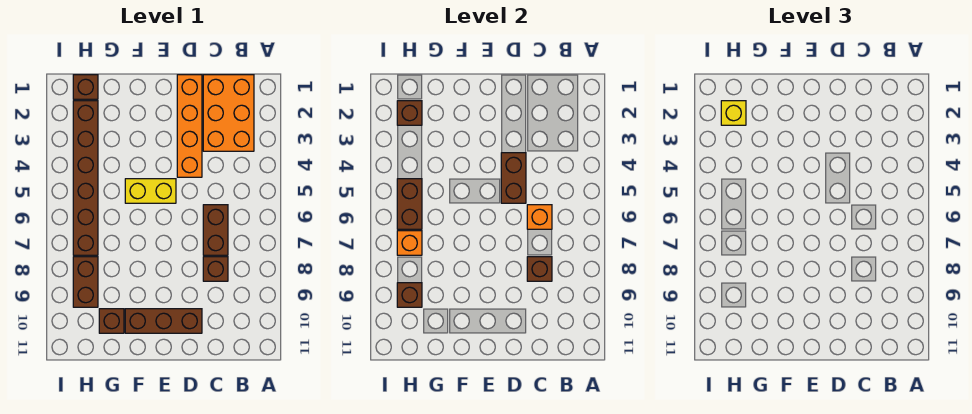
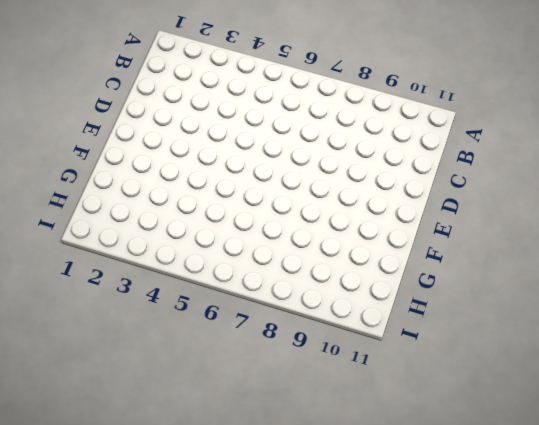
none -> orange brick B1:C3 level 1
none -> brown brick C6:C7 level 1
none -> brown brick C8 level 1

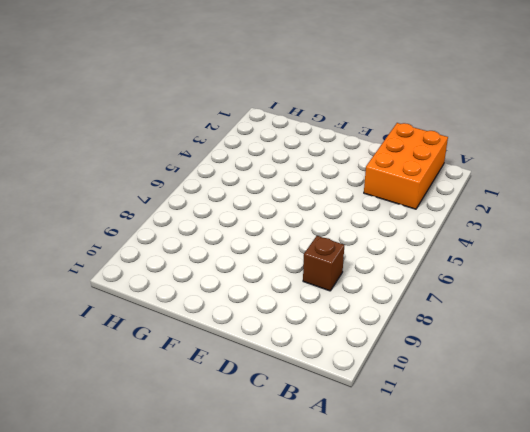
none -> brown brick C6:C7 level 1
none -> orange brick D1:D4 level 1
none -> brown brick D10:F10 level 1

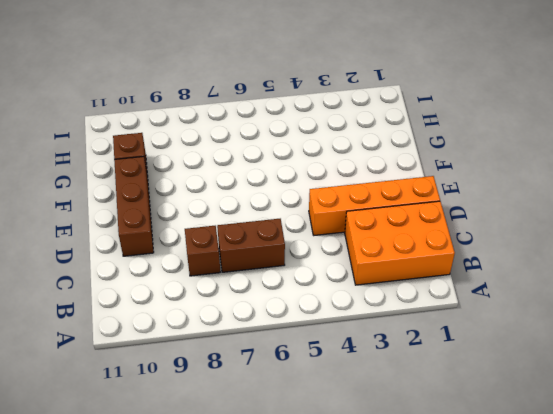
none -> yellow brick E5:F5 level 1
none -> brown brick H1 level 1
none -> brown brick H2:H7 level 1

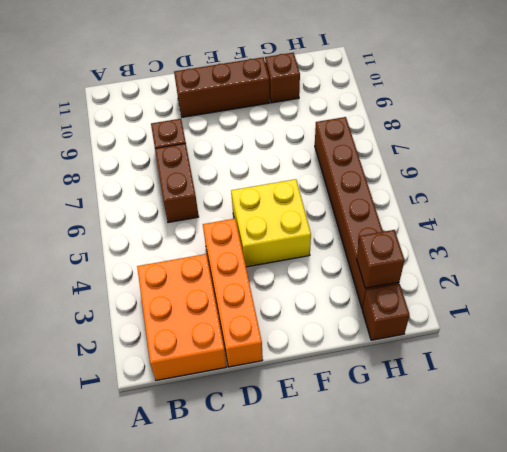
yellow brick E4:F5 level 1 -> yellow brick E5:F5 level 1
none -> brown brick H8:H9 level 1
none -> orange brick C6 level 2
none -> brown brick C8 level 2

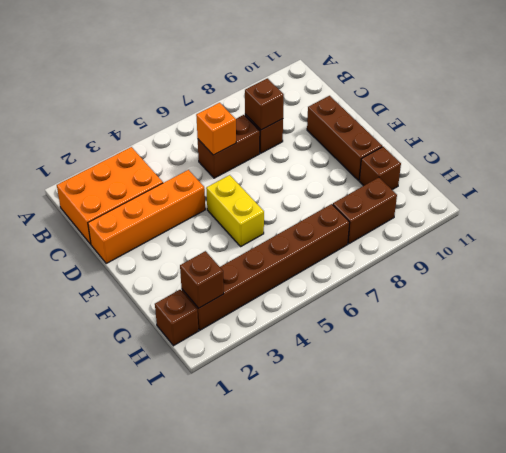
none -> brown brick D4:D5 level 2
none -> brown brick H5:H6 level 2
none -> orange brick H7 level 2

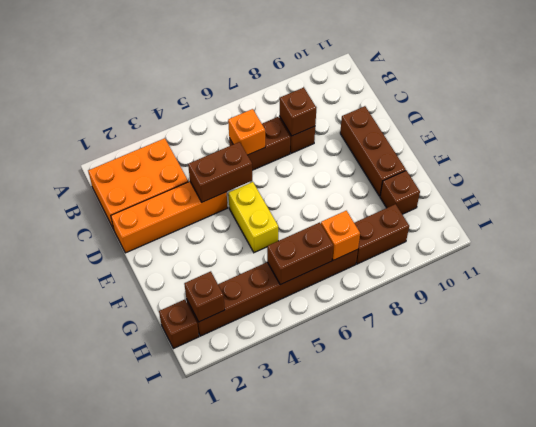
none -> brown brick H9 level 2
none -> yellow brick H2 level 3

